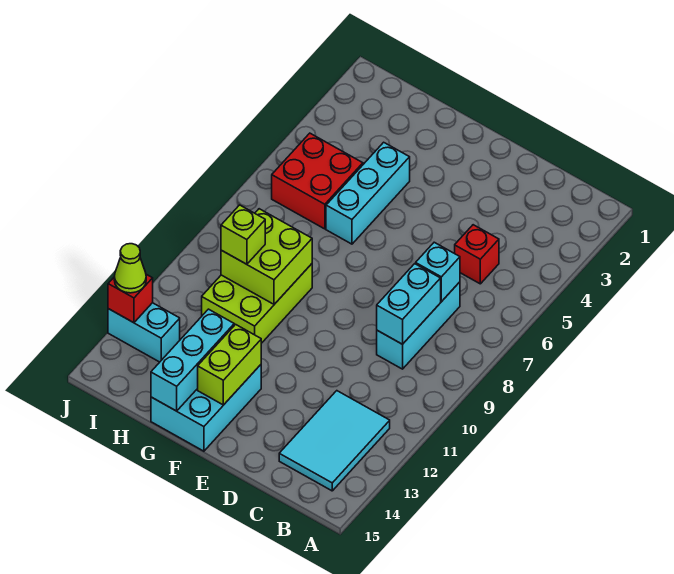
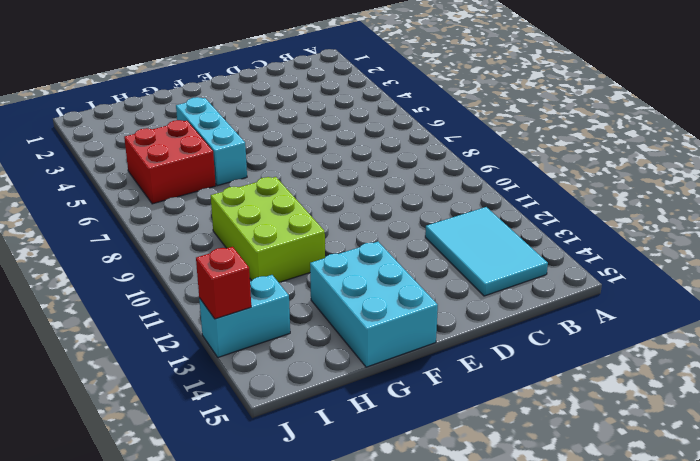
none -> red brick C5 level 1
none -> cyan brick C7:C9 level 1
none -> cyan brick C7 level 2

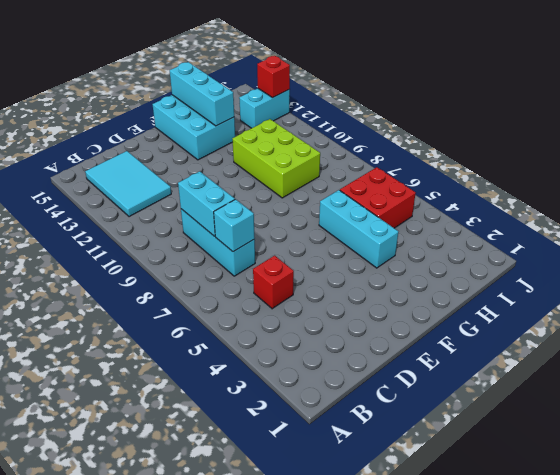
none -> lime brick F13:F14 level 2
none -> lime brick G9:H10 level 2
none -> lime brick H10 level 3

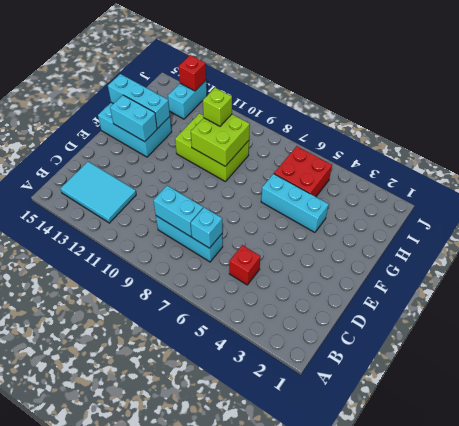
cyan brick F13:F14 level 2 -> lime brick F13:F14 level 2
none -> lime cone J13 level 3

